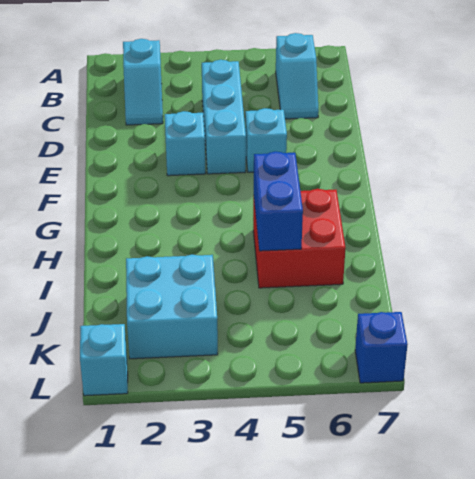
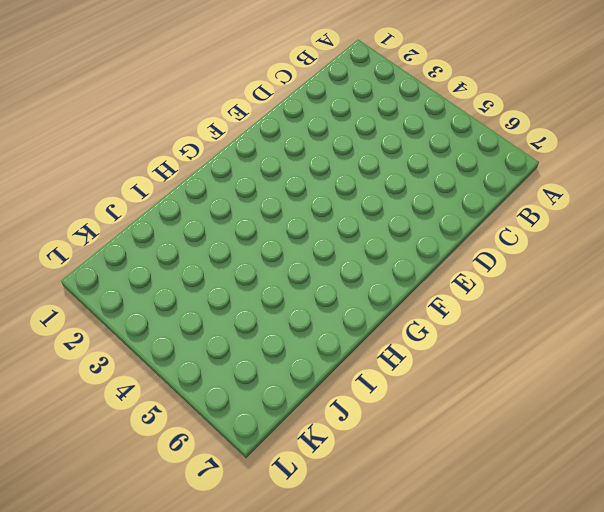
none -> cyan slope B2:C2 level 1 top B
none -> cyan slope B6:C6 level 1 top B

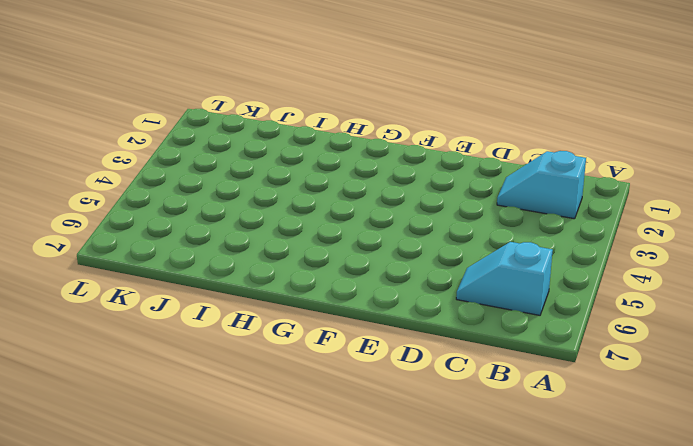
none -> cyan brick C4:E4 level 1
none -> cyan brick E3 level 1

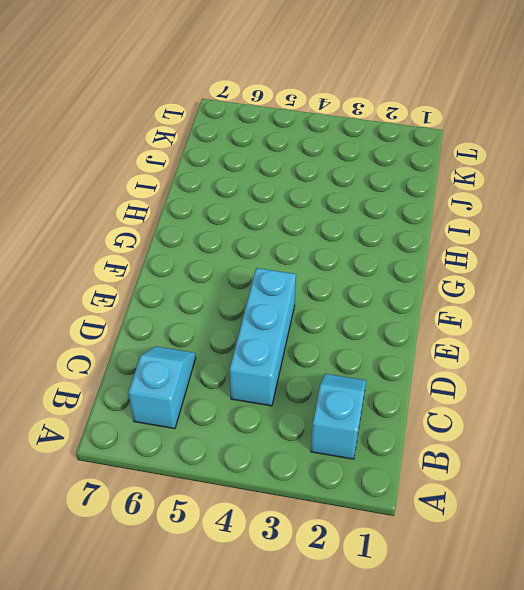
none -> cyan brick E3 level 1
none -> cyan brick E5 level 1

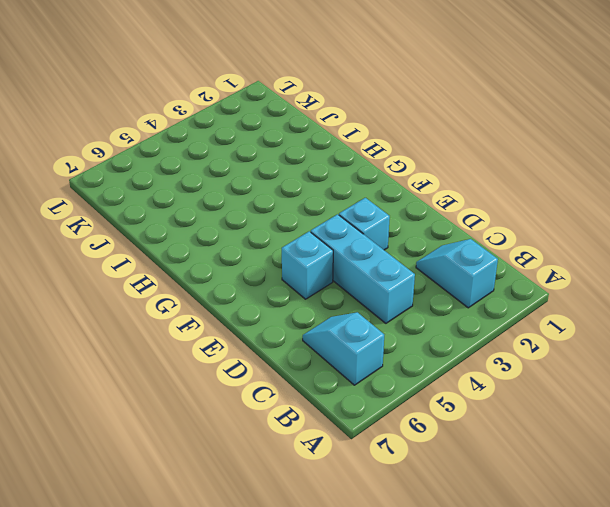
none -> red brick H5:I6 level 1
none -> cyan brick J2:K3 level 1

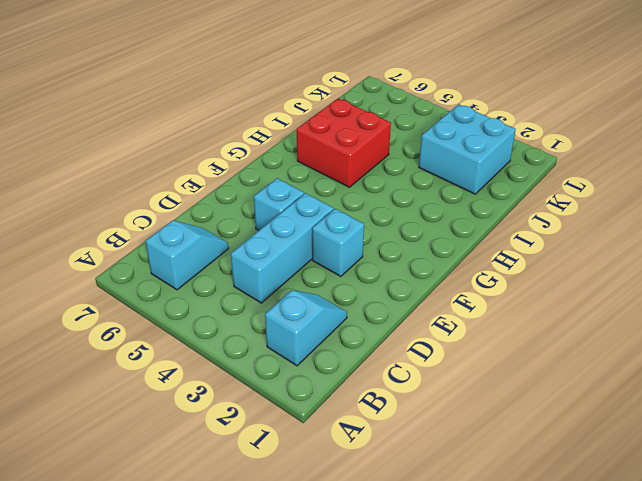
none -> cyan brick L1 level 1
none -> blue brick L7 level 1

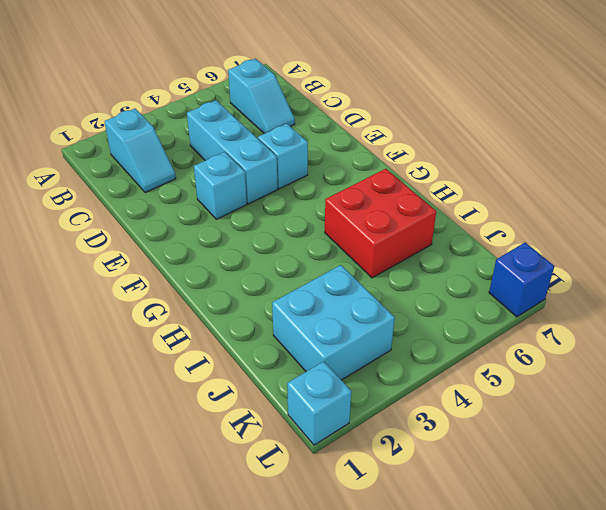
none -> blue brick H5:I5 level 2

